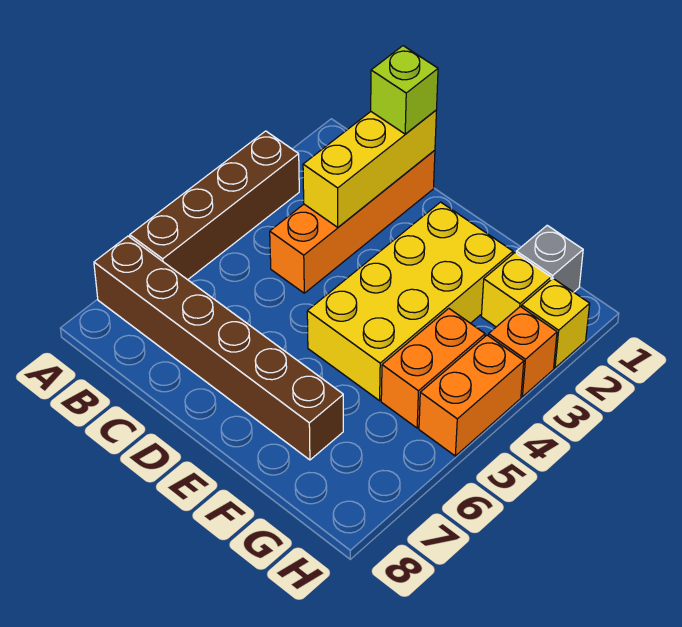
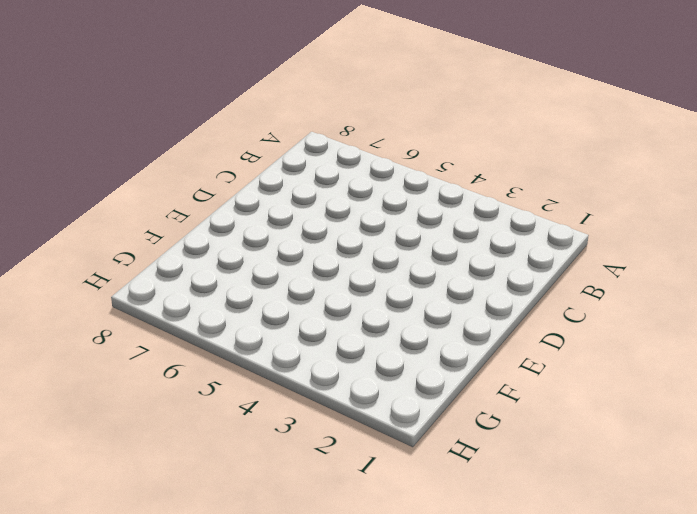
none -> brown brick A3:A6 level 1
none -> brown brick A7:F7 level 1
none -> orange brick C1:C4 level 1

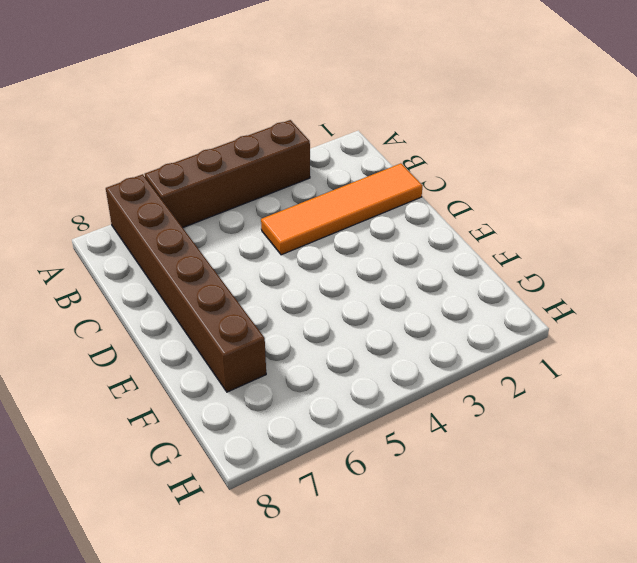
orange tile C1:C4 level 1 -> orange brick C1:C4 level 1
none -> yellow brick E2:F5 level 1
none -> grey brick G1 level 1
none -> yellow brick G2 level 1

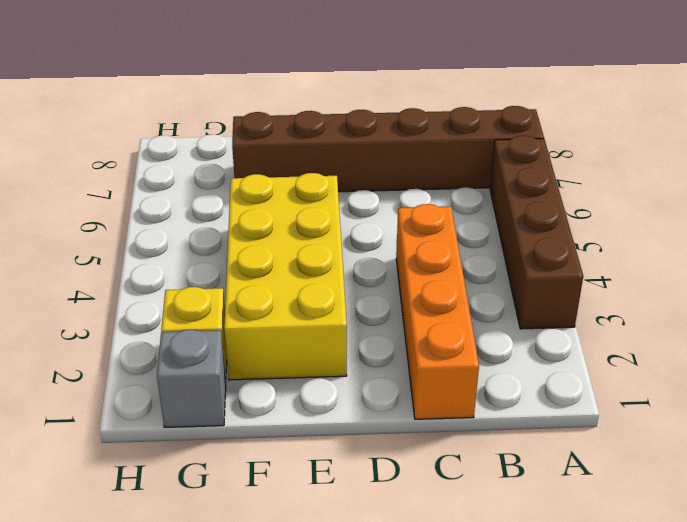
none -> orange brick G4:G5 level 1
none -> yellow brick H2 level 1
none -> orange brick H3 level 1

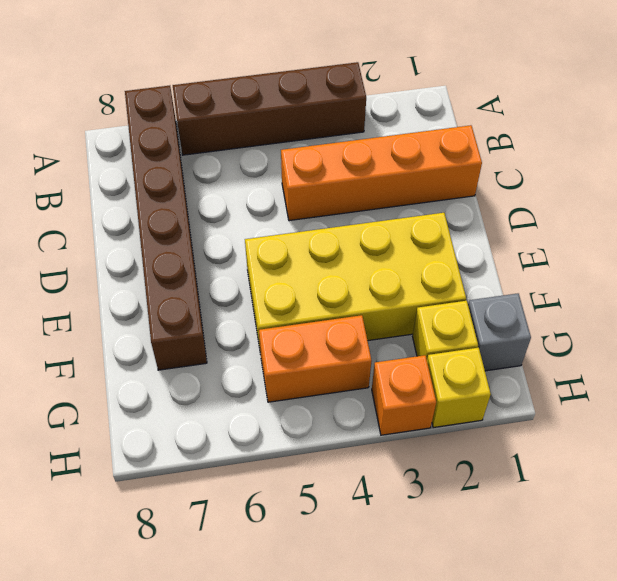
none -> orange brick H4:H5 level 1
none -> yellow brick C1:C3 level 2
none -> lime brick C1 level 3

